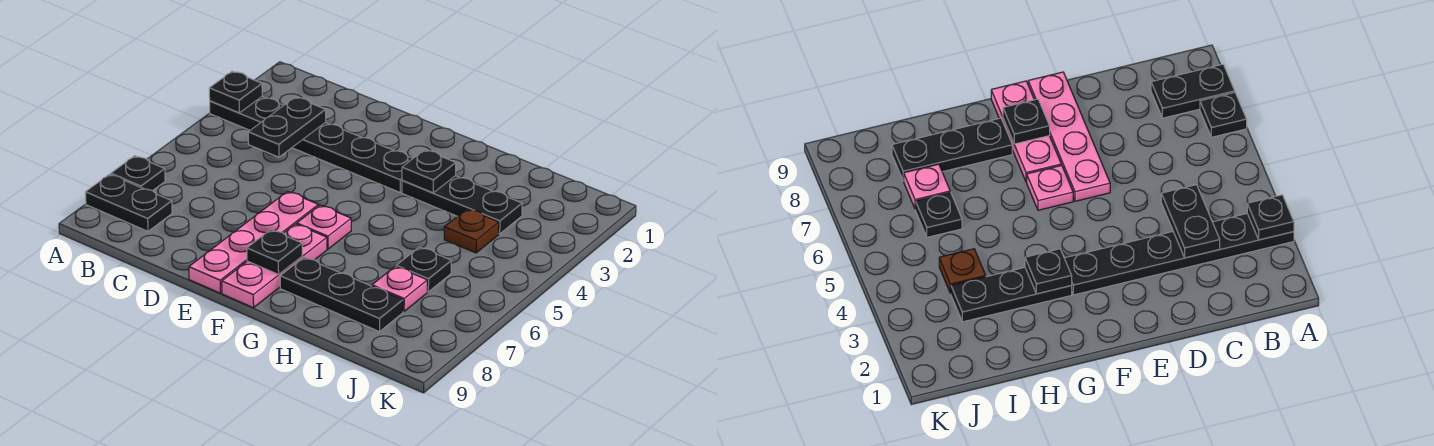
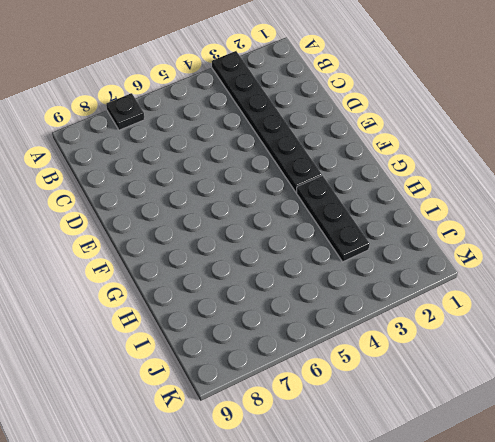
none -> black plate A8:B8 level 1
none -> pink plate E6:E9 level 1
none -> pink plate F6 level 1

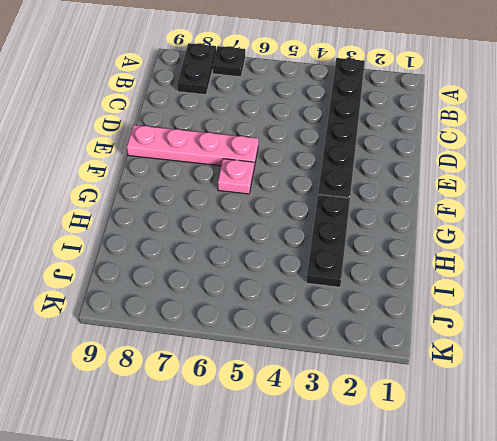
none -> pink plate F7:F9 level 1
none -> black plate G8:I8 level 1
none -> brown plate I4 level 1

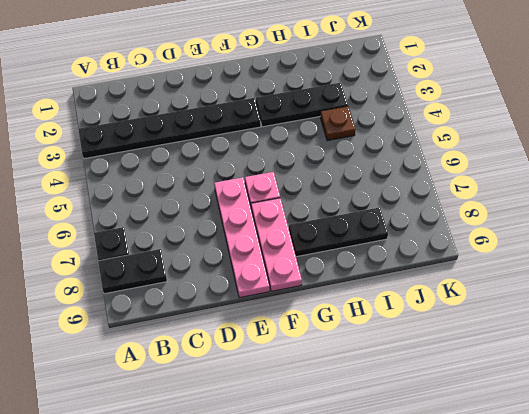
none -> black plate I6 level 1
none -> pink plate I7 level 1
none -> black plate A3 level 2

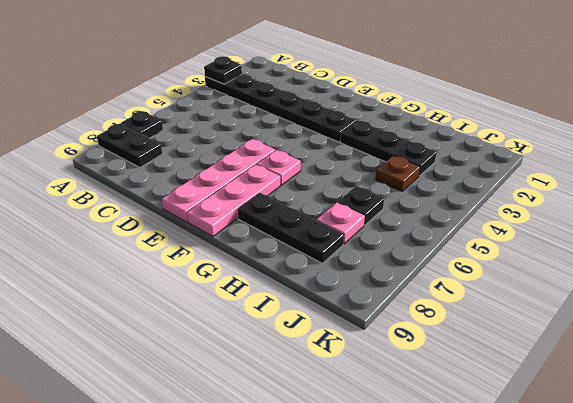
none -> black plate C3:C4 level 2
none -> black plate F8 level 2
none -> black plate G3 level 2

